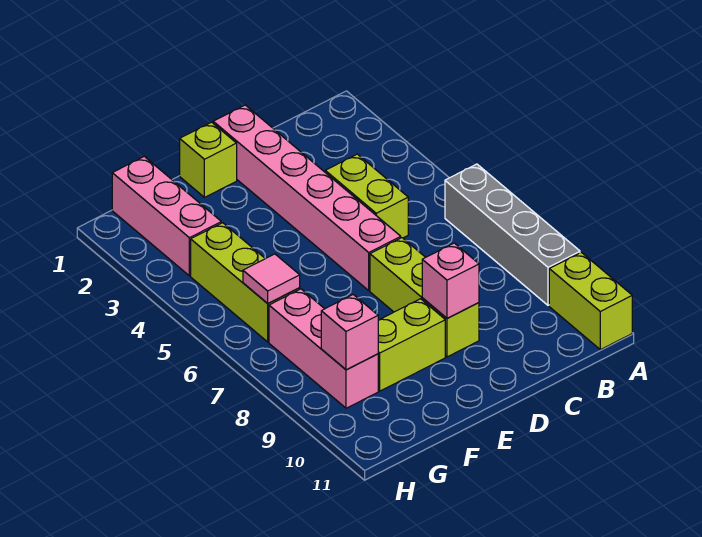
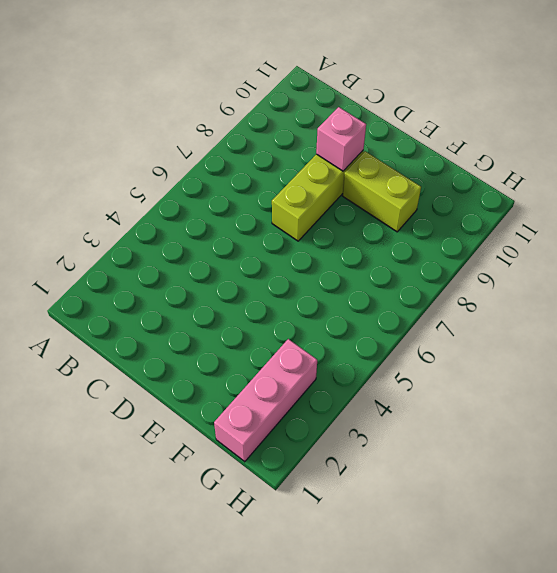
none -> grey brick A6:A9 level 1
none -> lime brick A10:A11 level 1
none -> lime brick C4:C5 level 1

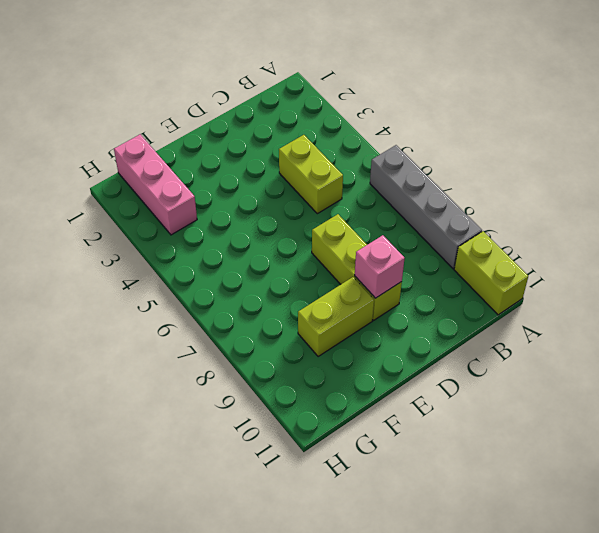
none -> pink brick D1:D6 level 1
none -> lime brick E1 level 1
none -> lime brick G4:G6 level 1

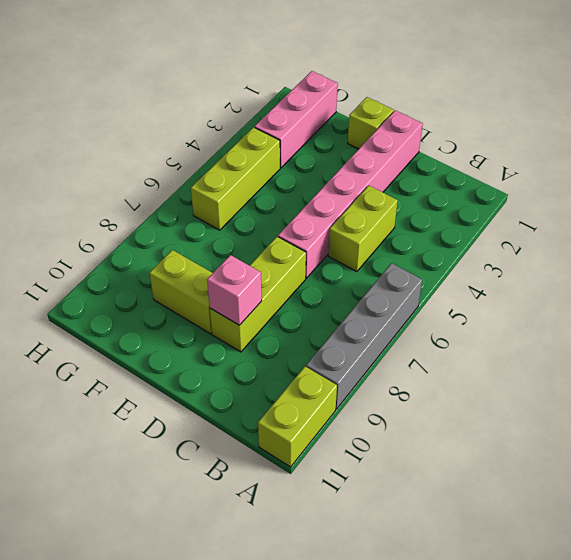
none -> pink brick G7:G9 level 1
none -> pink tile G6 level 2
none -> pink brick G9 level 2

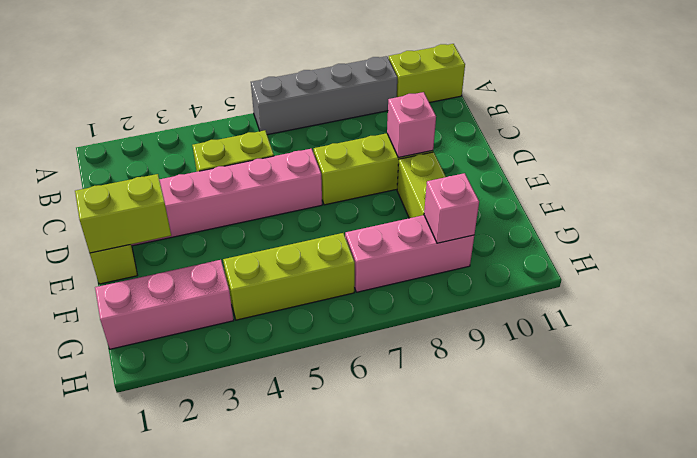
lime brick E1:E2 level 2 -> none
none -> pink tile G6 level 2

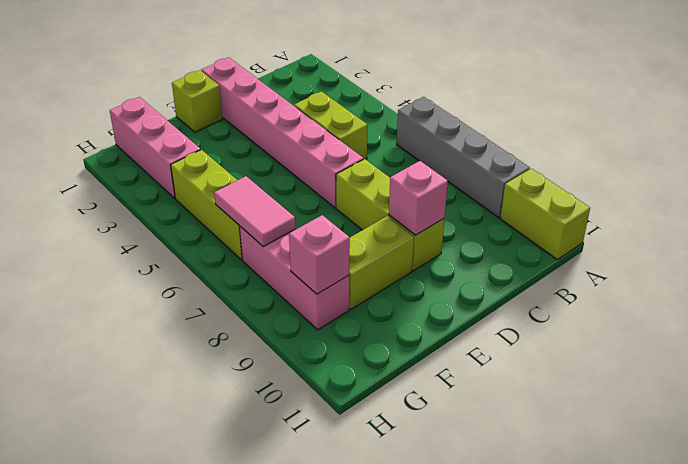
pink tile G6:G7 level 2 -> pink tile G6 level 2

